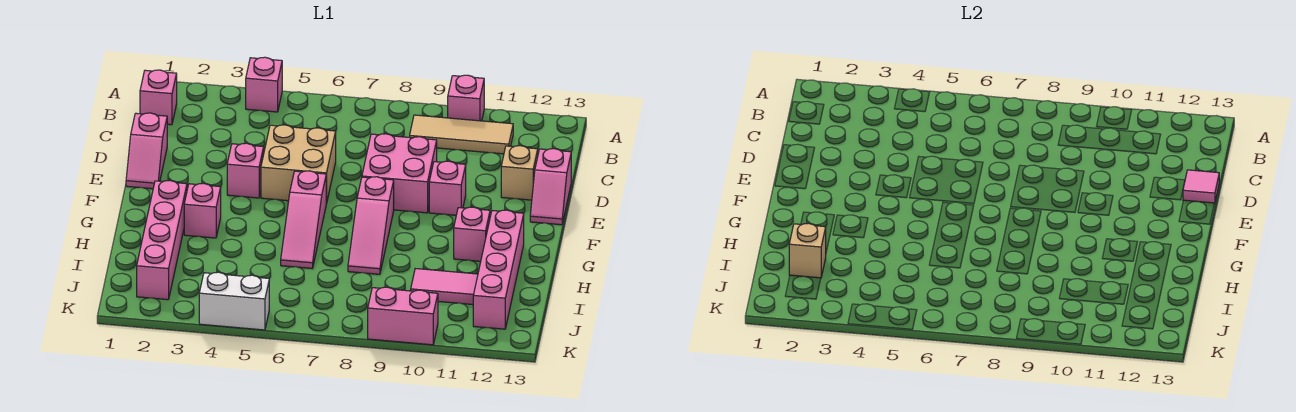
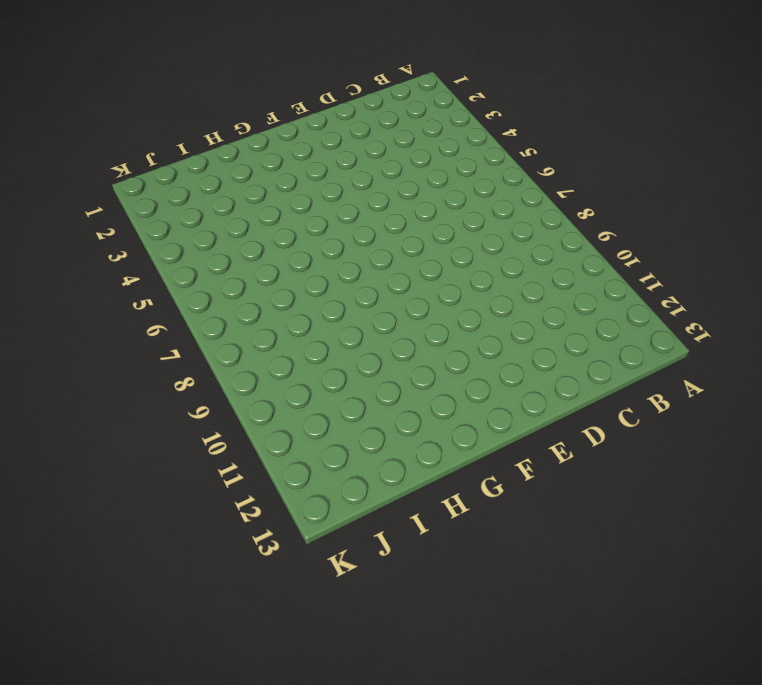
none -> pink brick A4 level 1
none -> pink brick A10 level 1
none -> pink brick B1 level 1

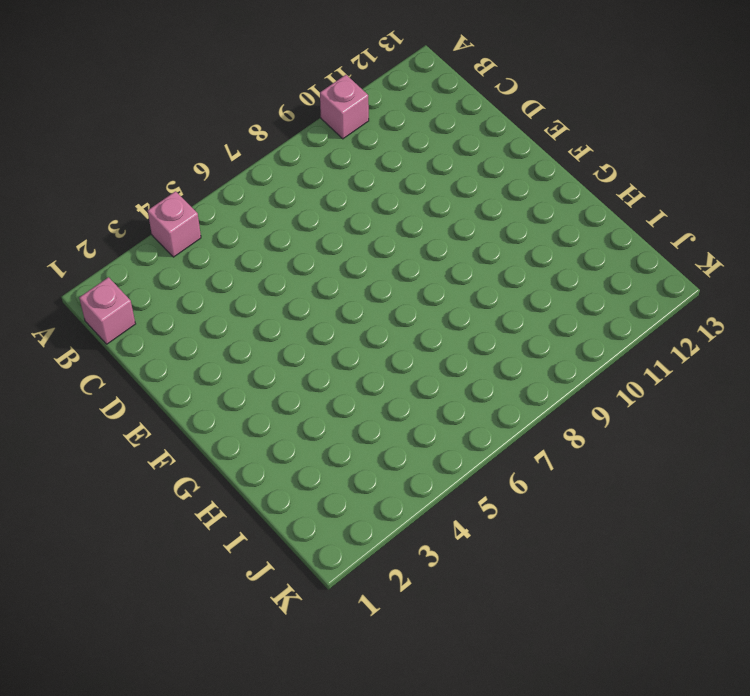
none -> tan tile B9:B11 level 1
none -> pink slope D1:E1 level 1 top D
none -> tan brick D5:E6 level 1

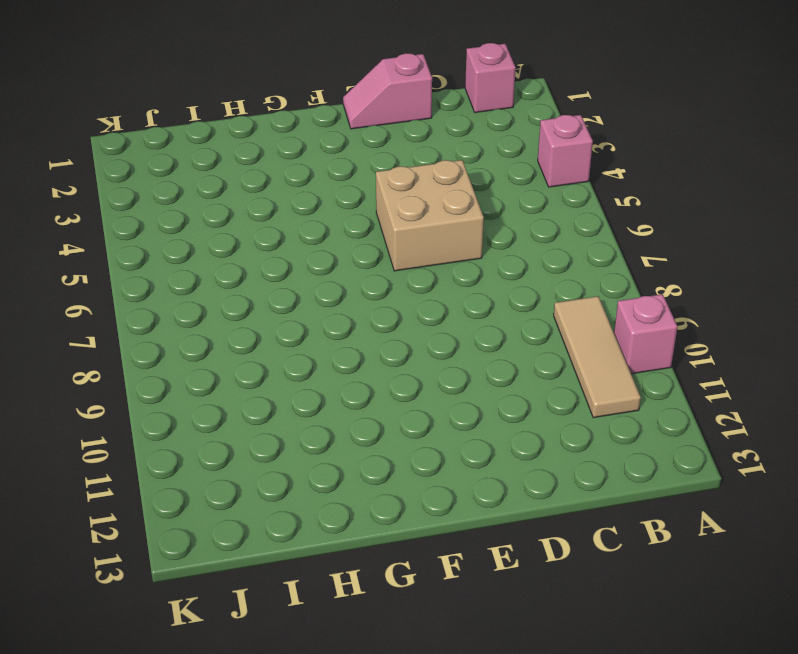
none -> pink brick D8:E9 level 1
none -> tan brick D12 level 1
none -> pink slope D13:E13 level 1 top D

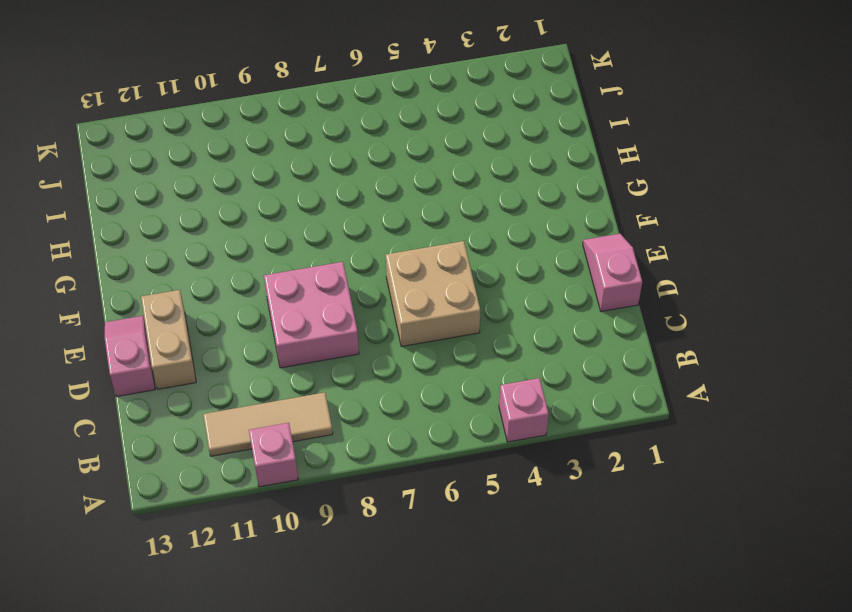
tan brick D12:E12 level 1 -> tan brick D12 level 1
none -> pink brick B1 level 1
none -> pink brick E4 level 1
none -> pink brick E10 level 1

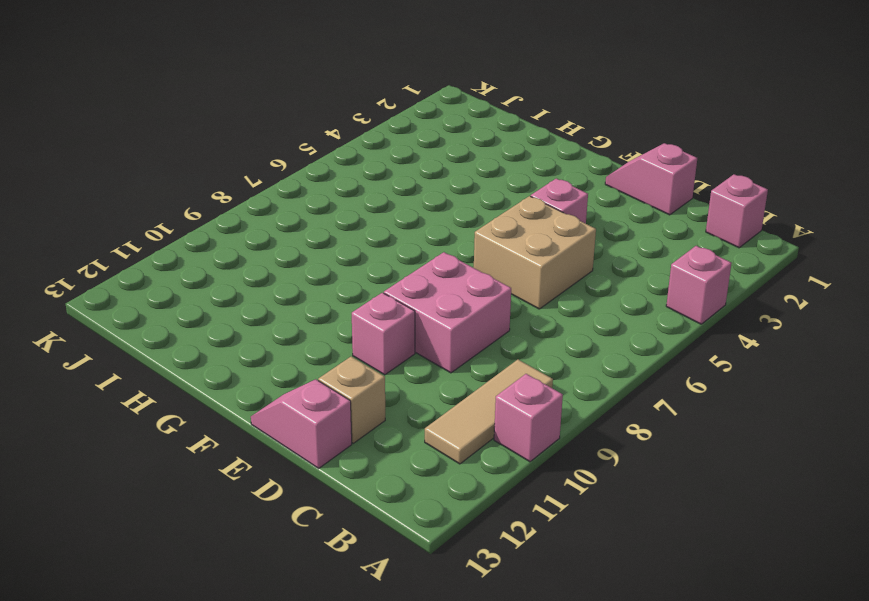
none -> pink slope F6:H6 level 1 top F
none -> pink slope F8:H8 level 1 top F
none -> pink brick G2:J2 level 1

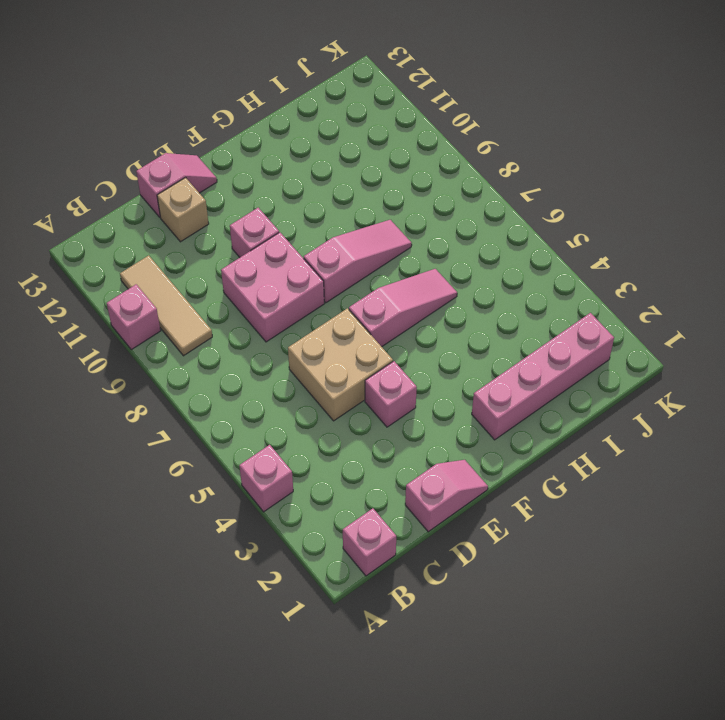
none -> pink brick G3 level 1
none -> pink brick G11 level 1
none -> pink brick G12:J12 level 1

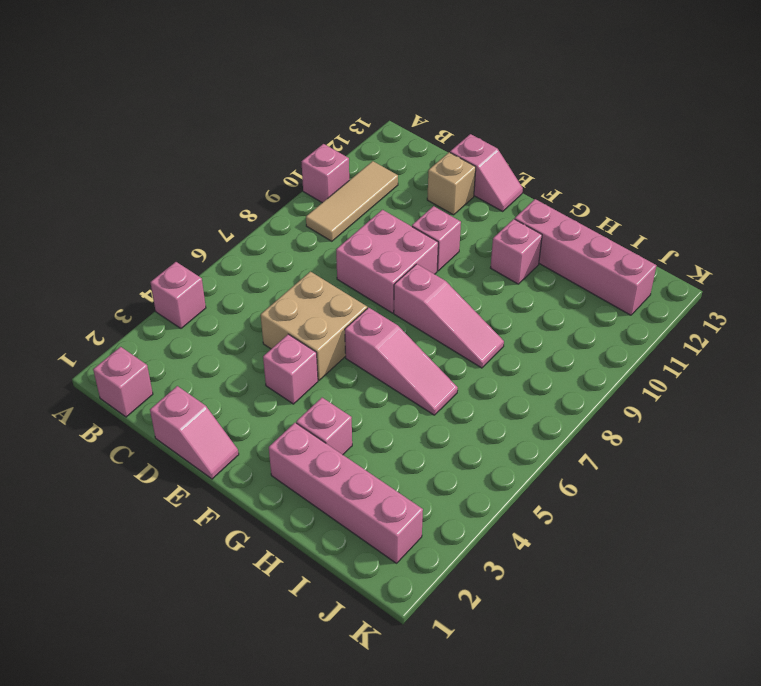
none -> pink tile I10:I11 level 1
none -> white brick K4:K5 level 1
none -> pink brick K9:K10 level 1

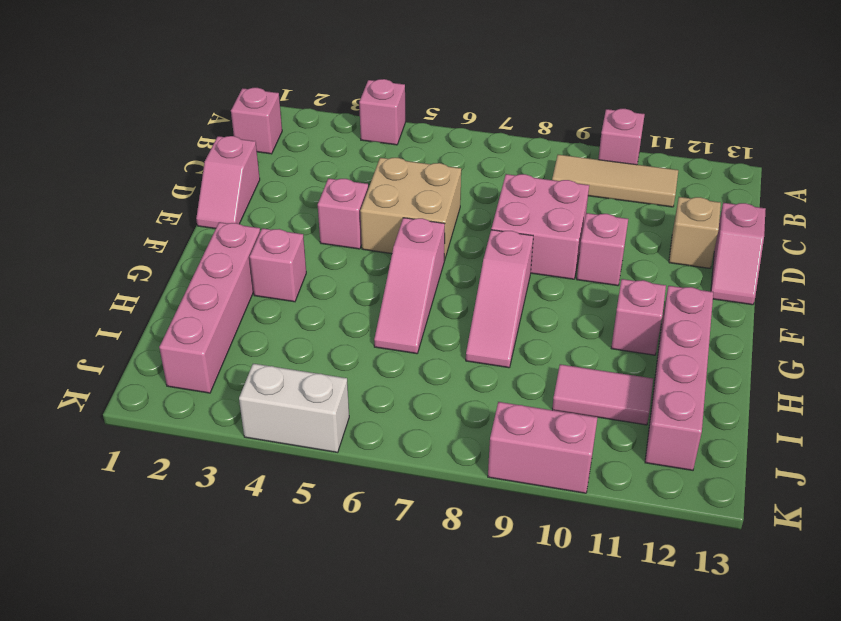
none -> pink tile D13 level 2
none -> tan brick I2 level 2

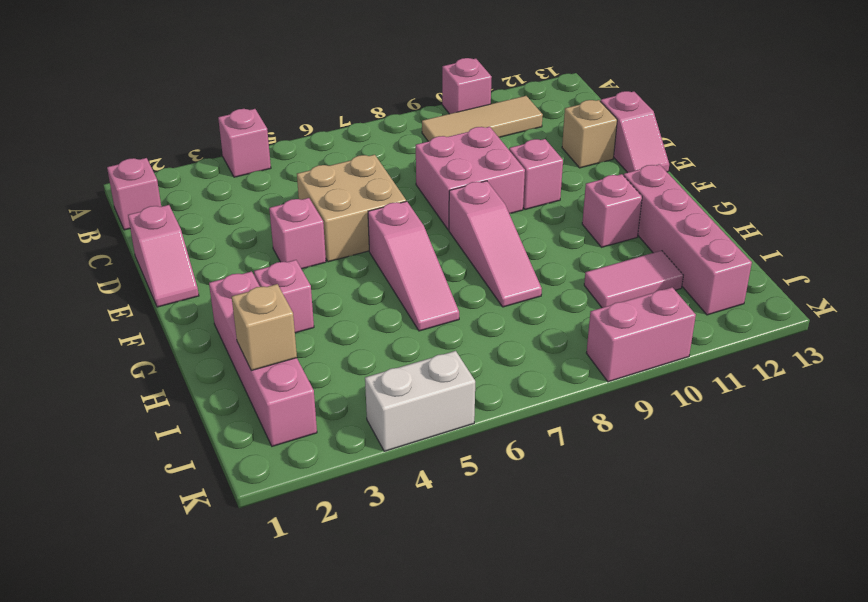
none -> pink tile D13 level 2

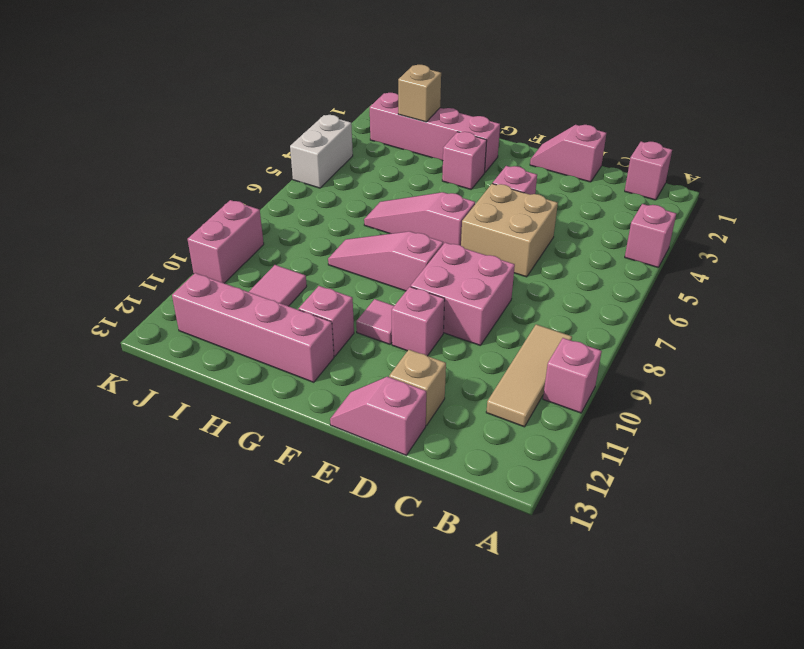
pink tile F10 level 1 -> pink tile D13 level 2

